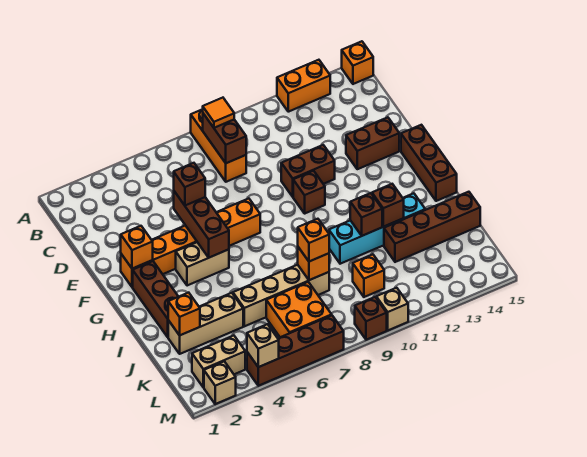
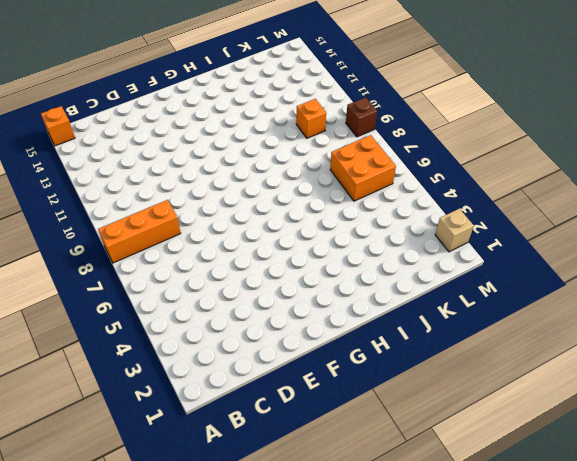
none -> orange brick A12:A13 level 1
none -> brown brick E10:E11 level 1
none -> brown brick E13:E14 level 1
none -> orange brick F2:F7 level 1

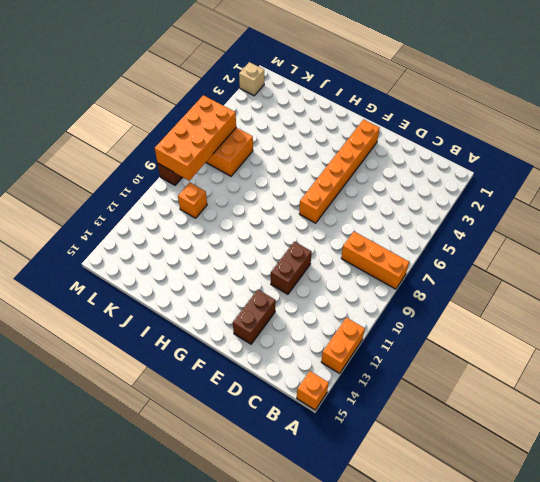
orange brick L6:M9 level 2 -> none
none -> brown brick F10 level 1
none -> brown brick F15:H15 level 1
none -> brown brick G2:I2 level 1
none -> tan brick G4:G5 level 1

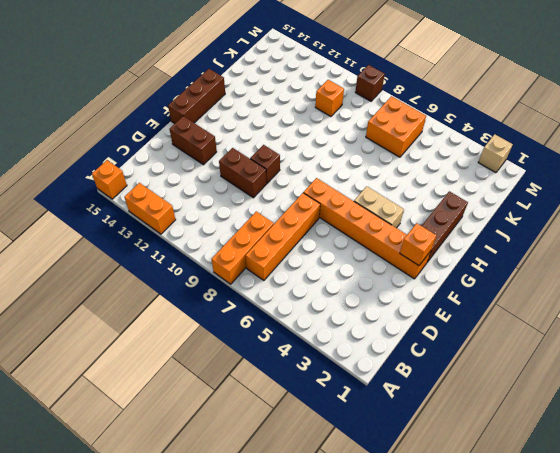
orange brick B7:E7 level 1 -> none
none -> cyan brick I10:I13 level 1
none -> tan brick J2:J4 level 1
none -> tan brick J5:J8 level 1
none -> brown brick J12:J15 level 1

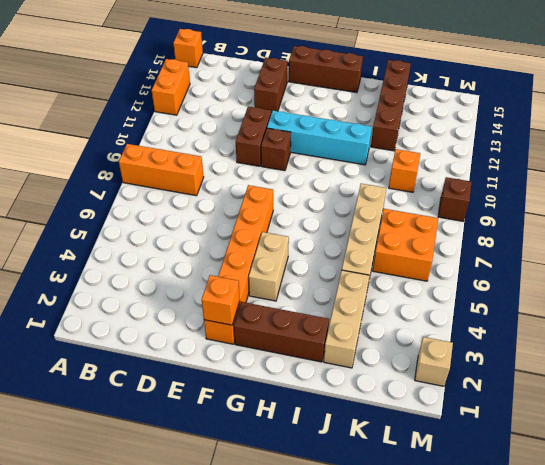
cyan brick F11:I11 level 1 -> cyan brick I10:I13 level 1
none -> tan brick L2:L3 level 1
none -> brown brick M4:M7 level 1
none -> tan brick M10 level 1
none -> brown brick B8:C8 level 2

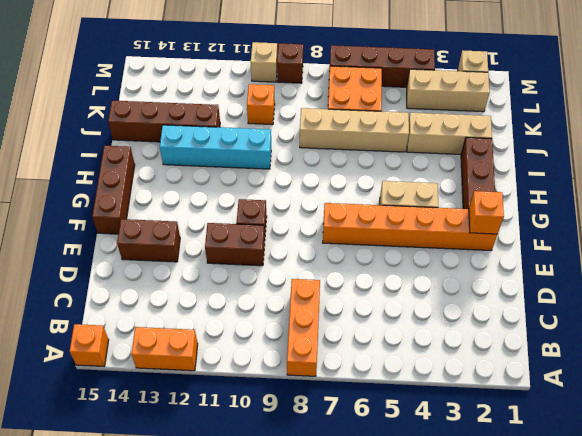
tan brick L2:L4 level 1 -> tan brick L2:L3 level 1
none -> brown brick B8:C8 level 2
none -> brown brick E5:G5 level 2
none -> brown brick I11 level 2
none -> brown brick I12 level 2

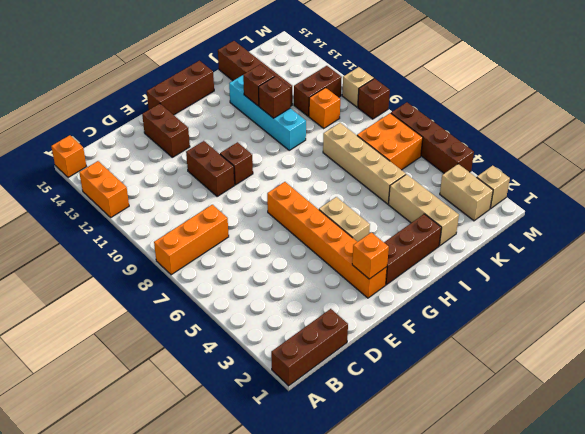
brown brick A1:C1 level 1 -> brown brick E5:G5 level 2
brown brick K11:L11 level 1 -> brown brick B8:C8 level 2
none -> orange brick J2 level 2
none -> orange brick J8 level 2
none -> tan brick M4 level 2
none -> orange tile B8 level 3

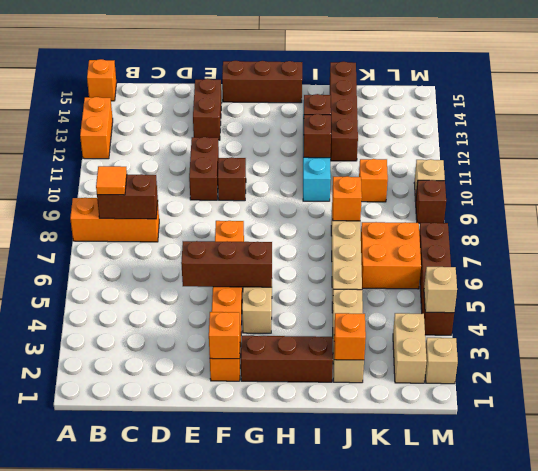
none -> brown brick E5 level 3
none -> orange brick J8 level 3

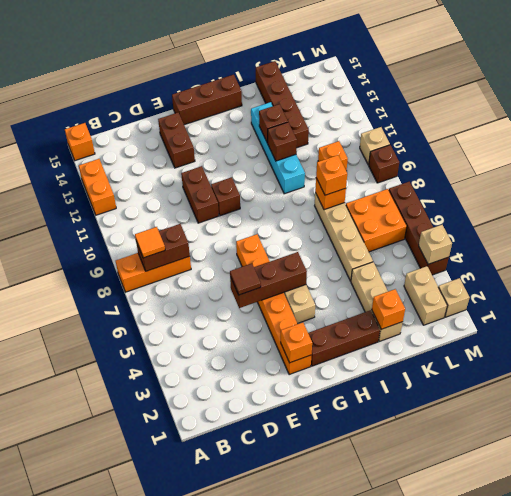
brown tile E5 level 3 -> brown brick E5 level 3

